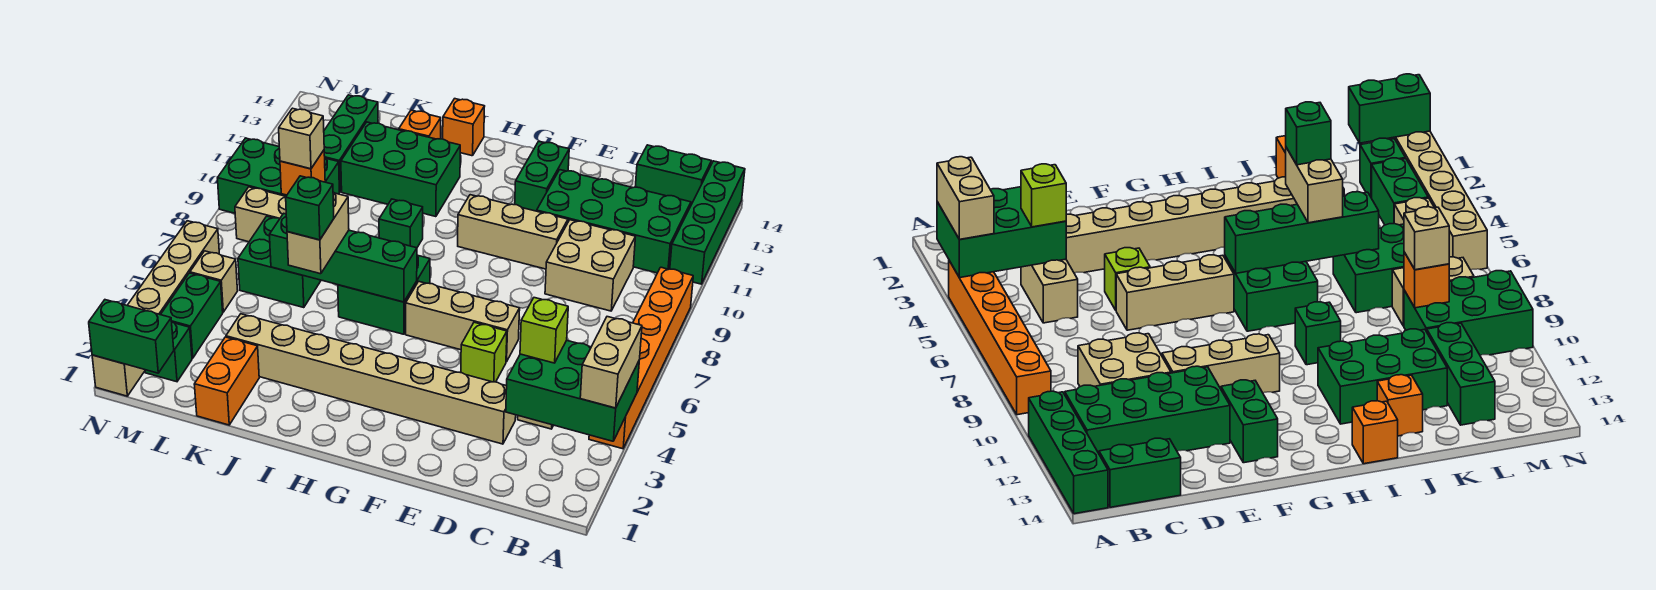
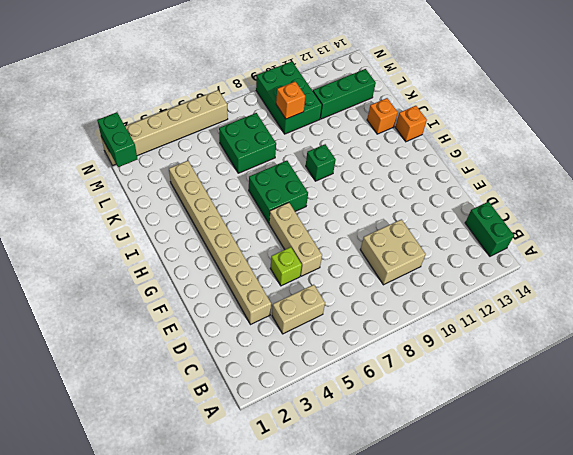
none -> orange brick A4:A9 level 1
none -> green brick A11:A14 level 1
none -> green brick B11:E12 level 1
none -> tan brick E10:G10 level 1

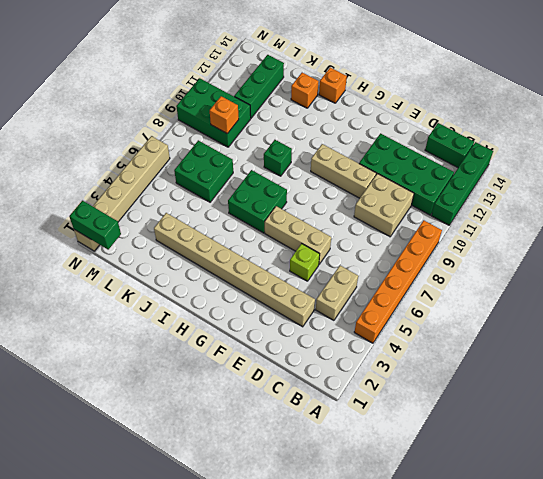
none -> green brick F12:F13 level 1
none -> green brick I11:K12 level 1
none -> orange brick K1:K2 level 1
none -> tan brick L8:M8 level 1

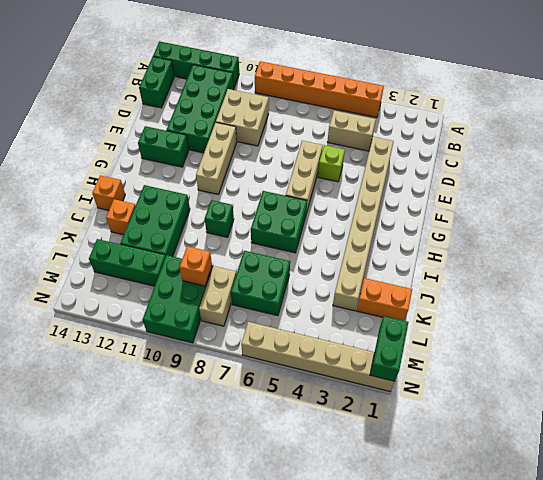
none -> green brick M2 level 1
none -> green brick M3:M4 level 1
none -> tan brick M5 level 1
none -> green brick A3:C4 level 2

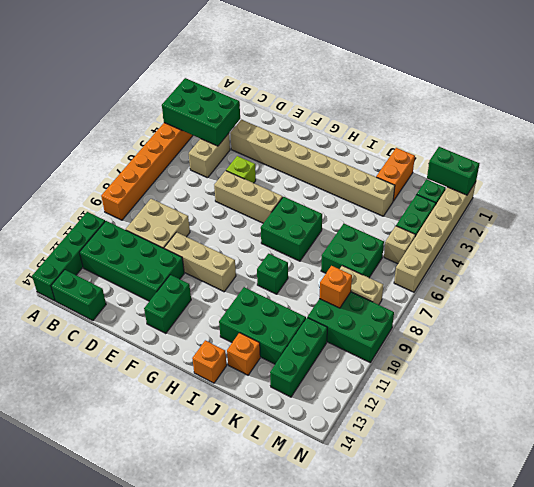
none -> green brick H6:K6 level 2
none -> tan brick A3:A4 level 3
none -> lime brick C4 level 3
none -> tan brick J5:J6 level 3

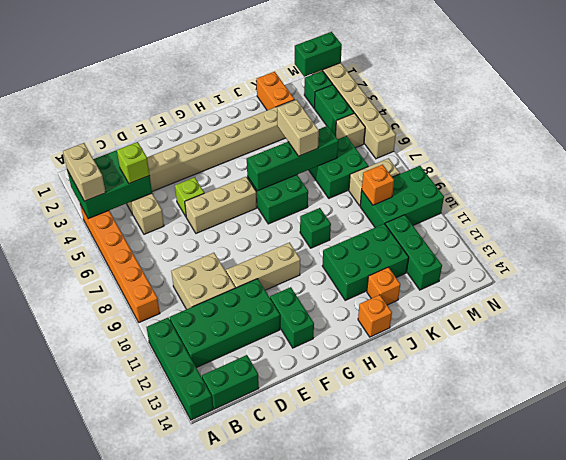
none -> tan brick L9 level 3
none -> green brick J5 level 4

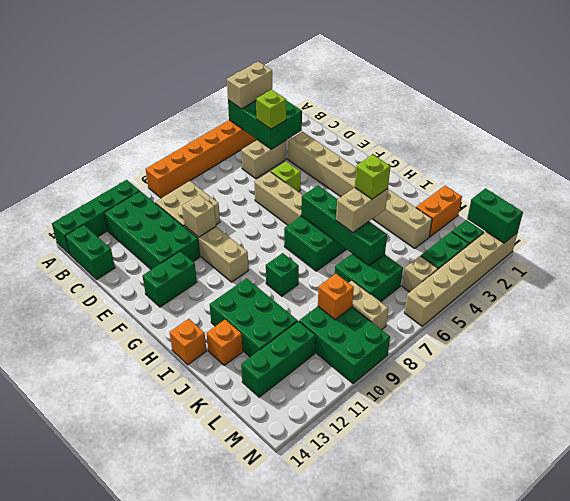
tan brick E10 level 2 -> tan brick L9 level 3
lime brick J5 level 4 -> green brick J5 level 4

